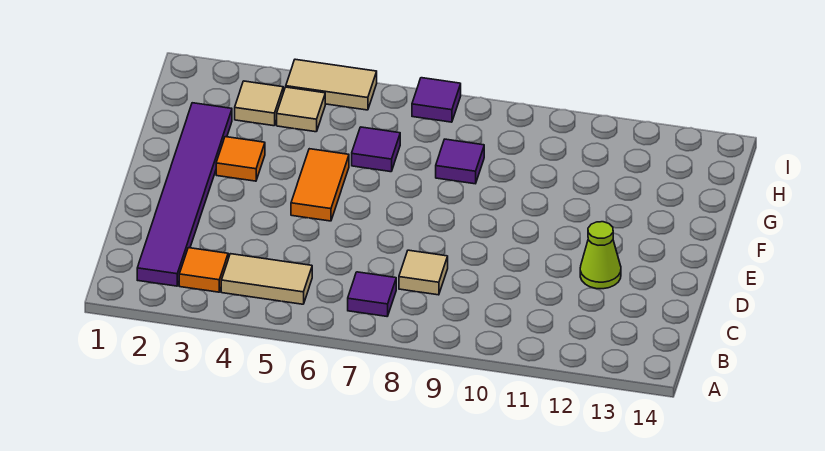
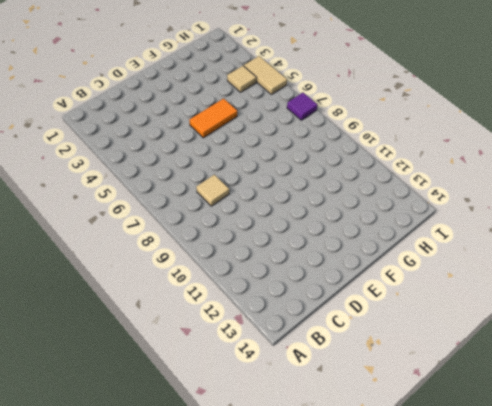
none -> purple tile B2:G2 level 1
none -> orange tile B3 level 1
none -> tan tile B4:B5 level 1

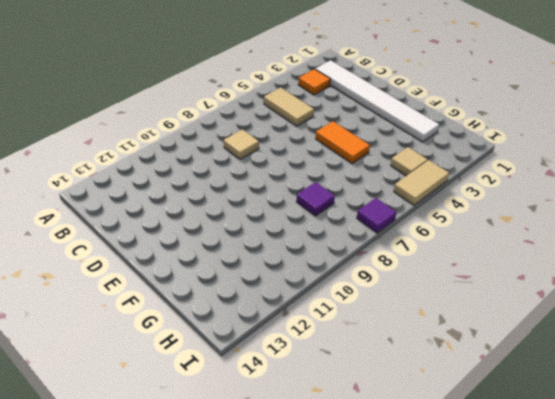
white tile B2:G2 level 1 -> purple tile B2:G2 level 1
tan tile B5:C5 level 1 -> tan tile B4:B5 level 1
none -> purple tile B7 level 1
none -> lime cone D12 level 1
none -> orange tile F3 level 1

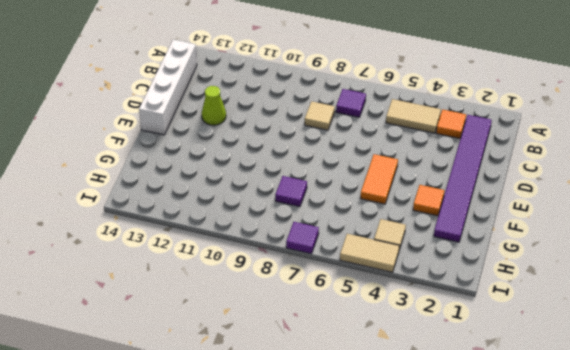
white brick B14:E14 level 1 -> none
none -> purple tile G6 level 1
none -> tan tile H3 level 1

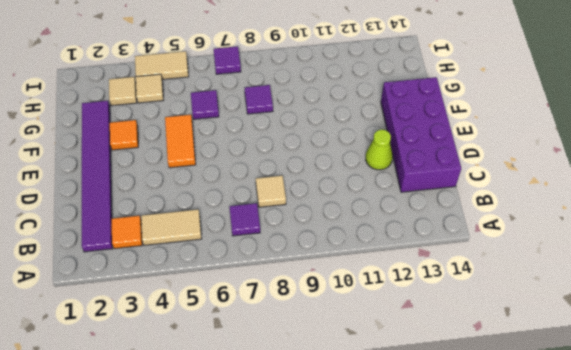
purple brick C13:F14 level 1 -> none

